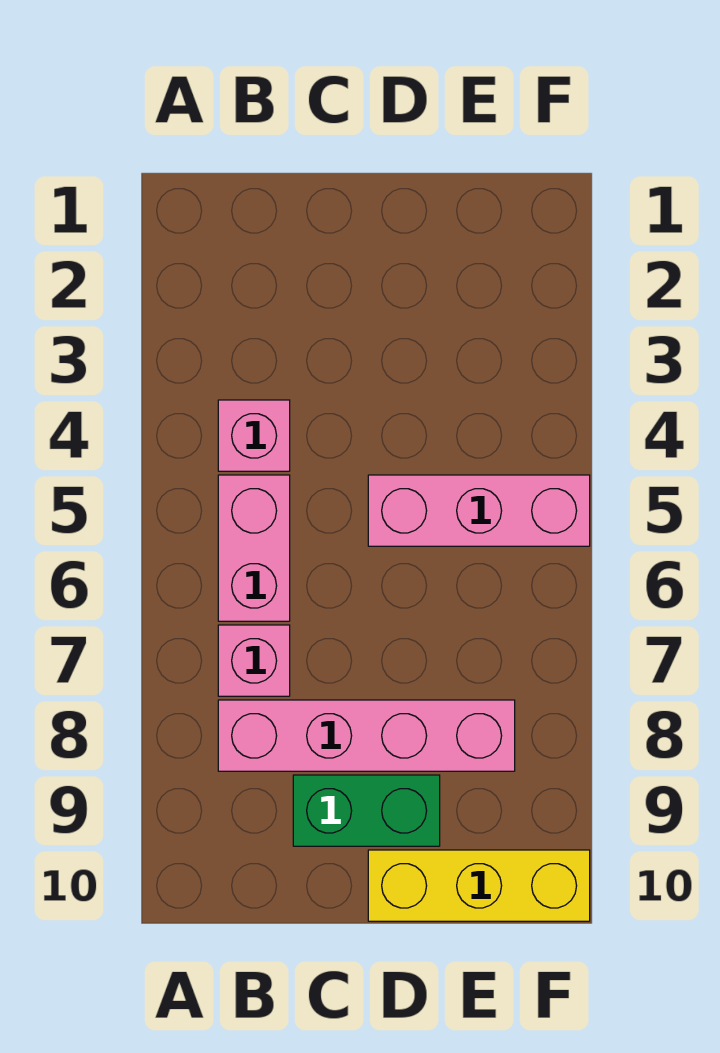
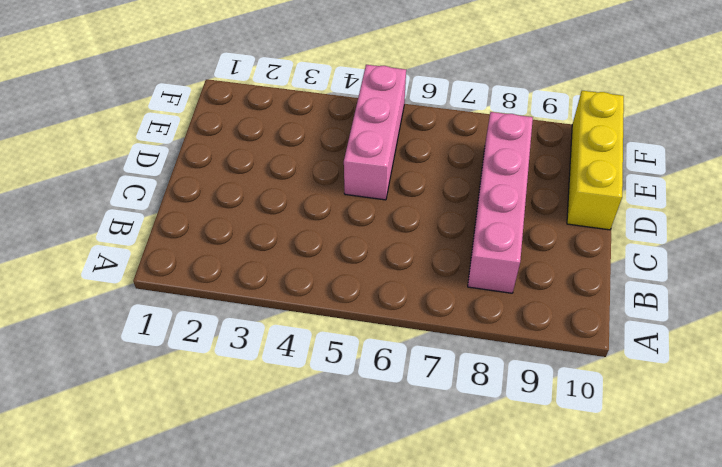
none -> pink brick B4 level 1
none -> pink brick B5:B6 level 1

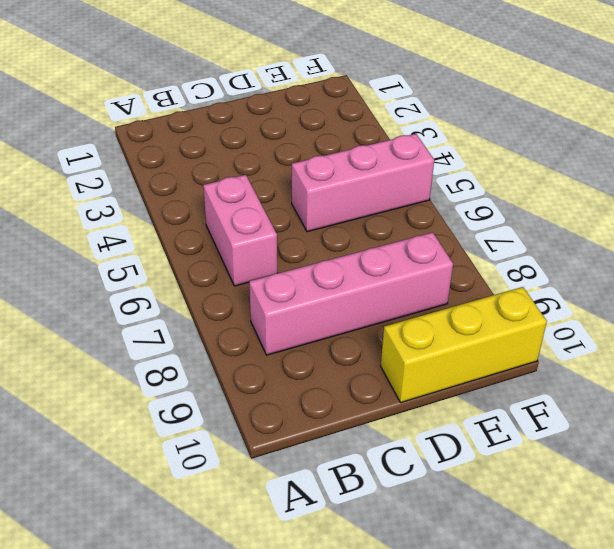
none -> pink brick B4 level 1
none -> pink brick B7 level 1

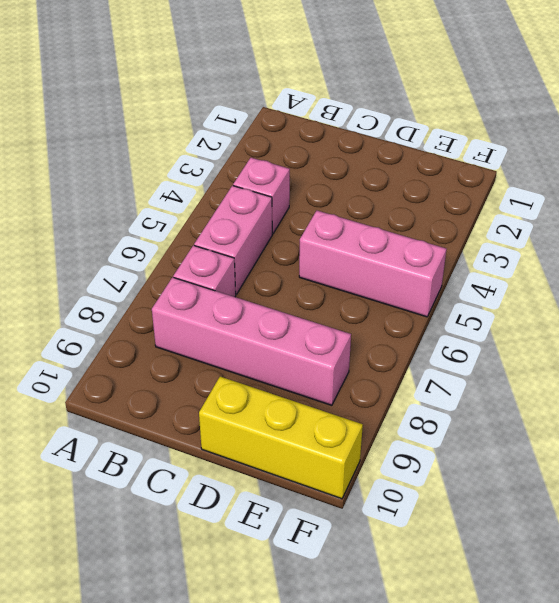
none -> green brick C9:D9 level 1

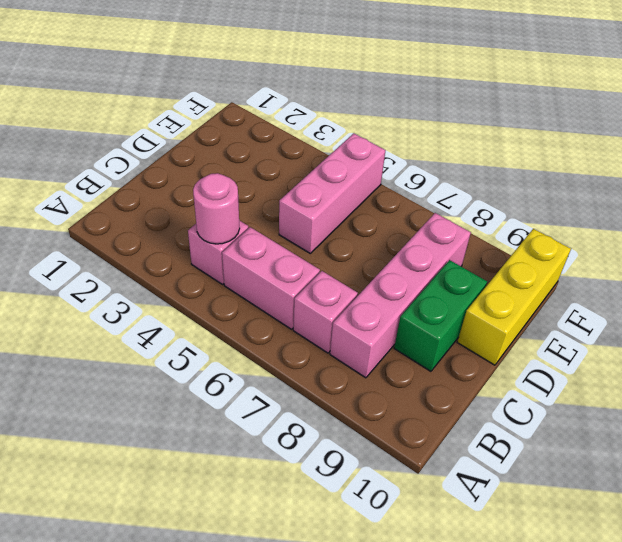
pink round brick B4 level 2 -> none

